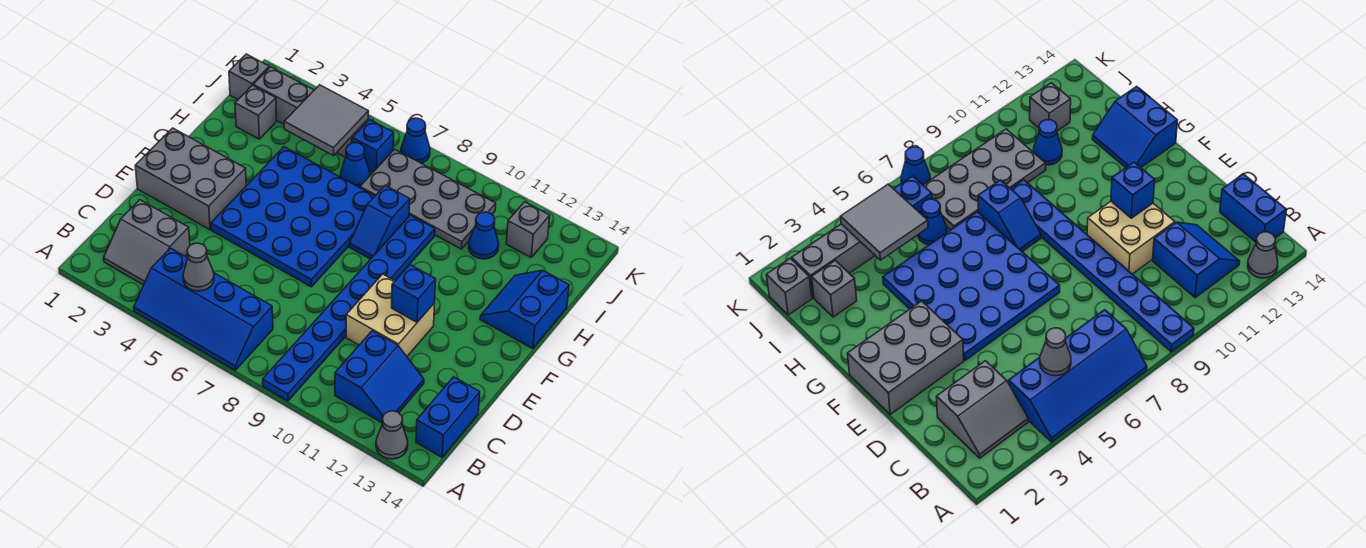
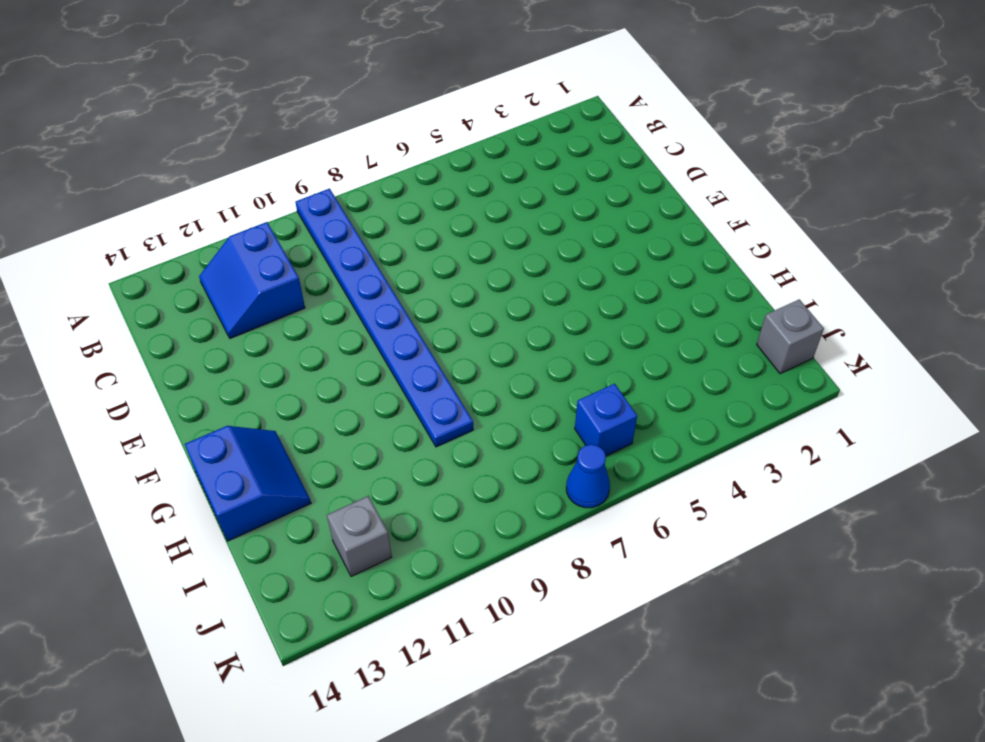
none -> blue slope A4:B7 level 1 top B
none -> grey cone A13 level 1
none -> grey slope B2:C3 level 1 top C

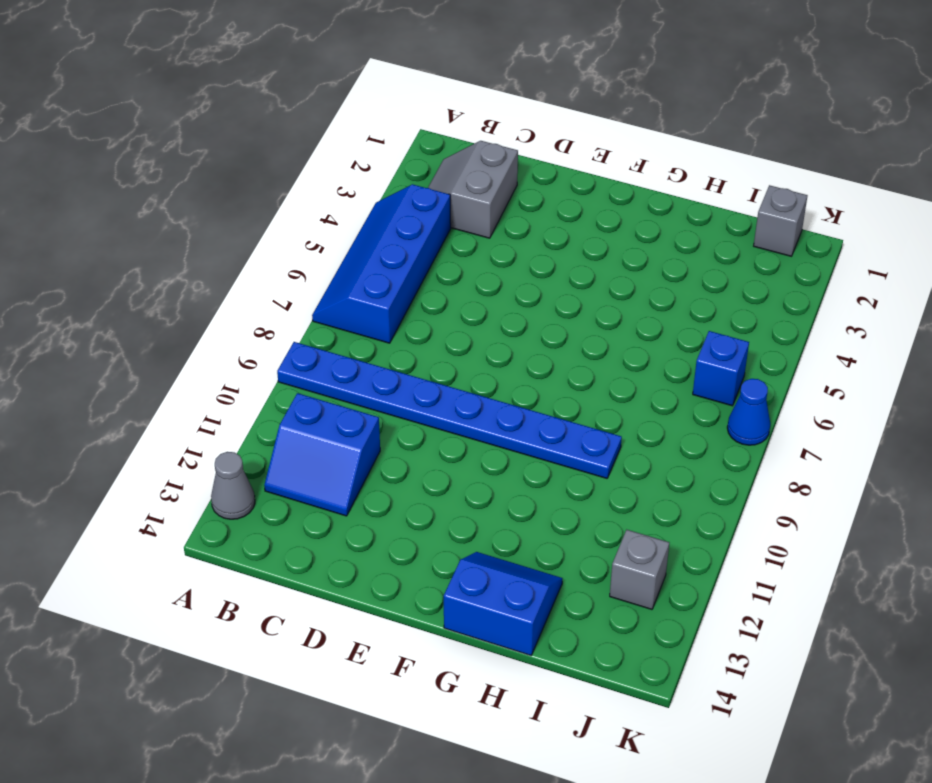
none -> blue brick B14:C14 level 1
none -> tan brick D10:E11 level 1
none -> grey brick E1:F3 level 1

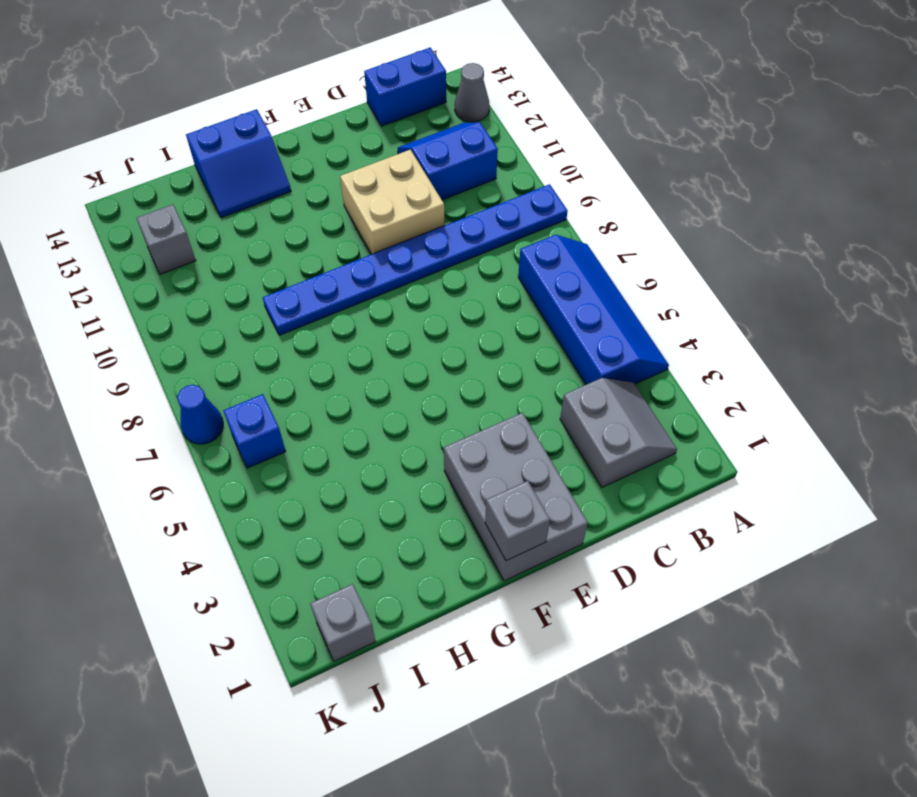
grey brick F1 level 2 -> grey brick I2 level 1
none -> blue plate E4:H7 level 1
none -> blue slope G8:H8 level 1 top H
none -> blue cone I6 level 1

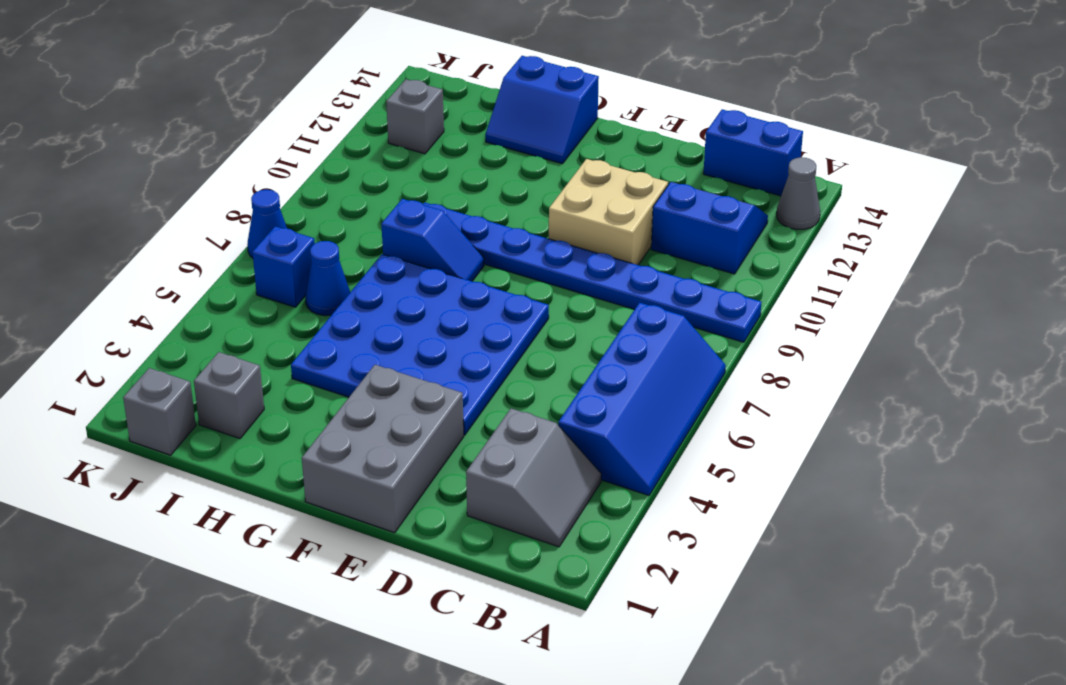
none -> grey plate I7:J10 level 1
none -> blue cone I11 level 1
none -> grey brick J2:J5 level 1

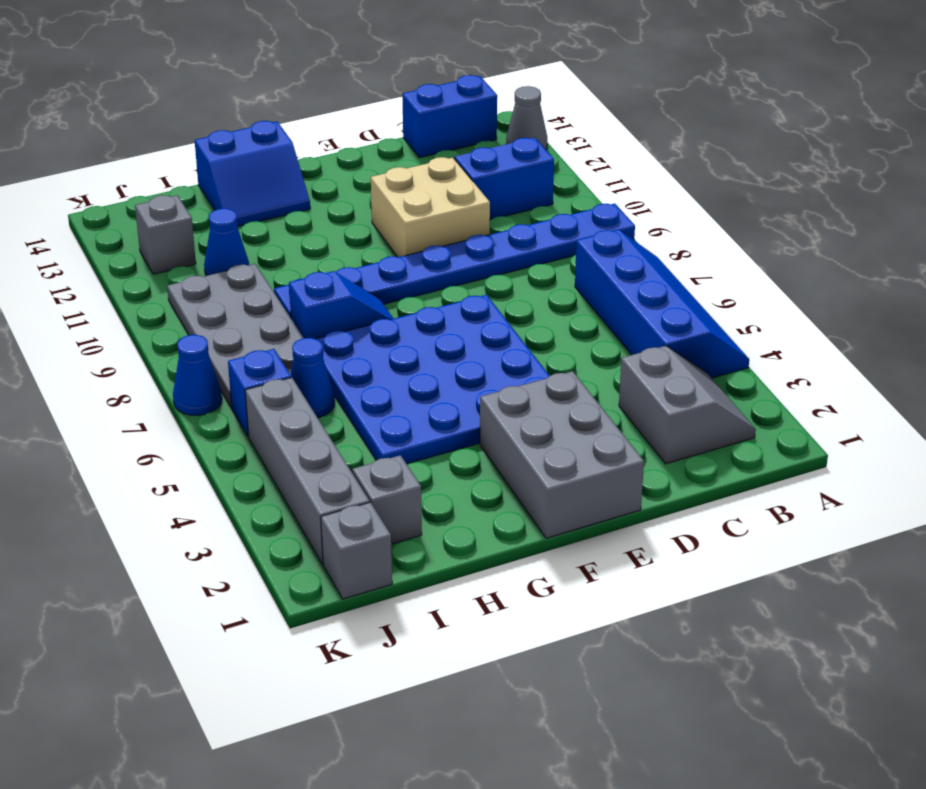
none -> grey cone B5 level 2
none -> blue brick E11 level 2
none -> grey tile I4:J5 level 2

